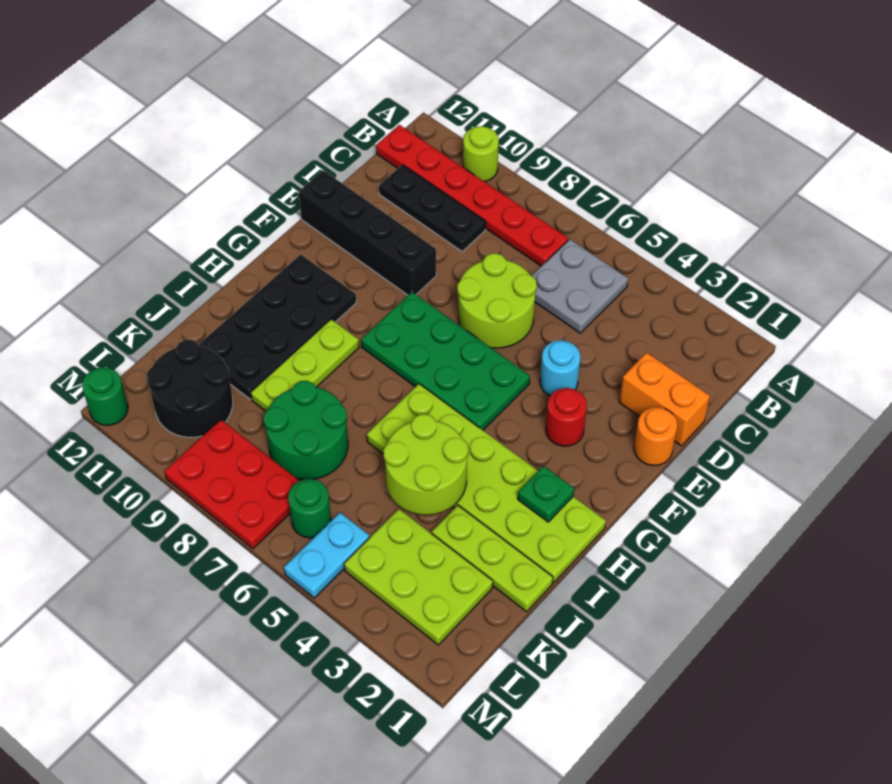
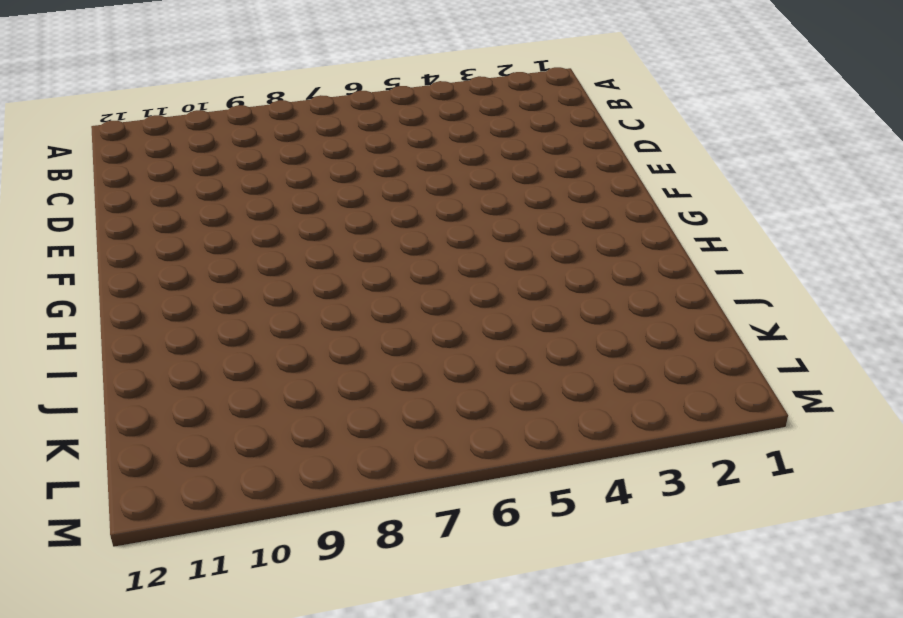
none -> lime round brick A10 level 1
none -> grey plate B5:C6 level 1
none -> red plate B7:B12 level 1

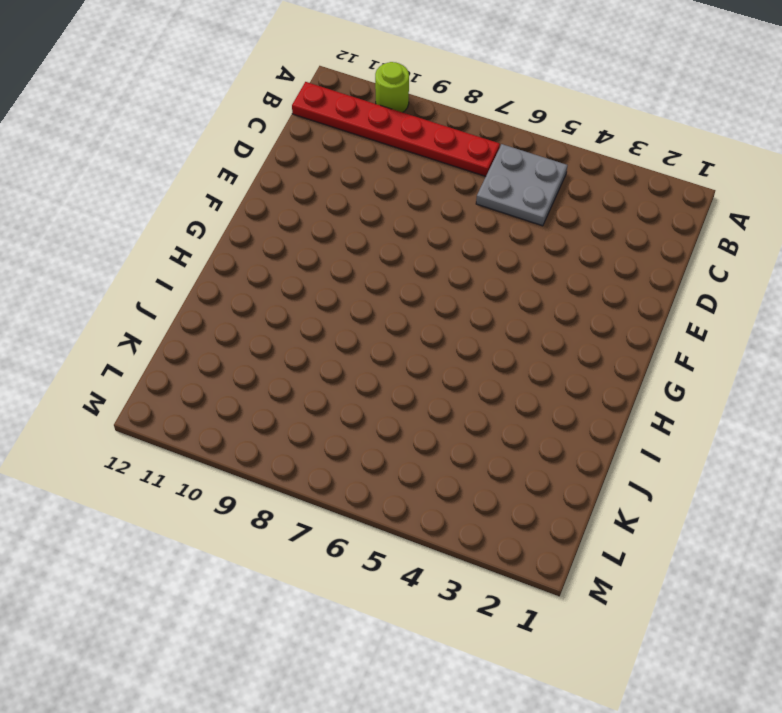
none -> black plate C9:C11 level 1
none -> orange brick D1:D2 level 1
none -> lime round brick D6:E7 level 1

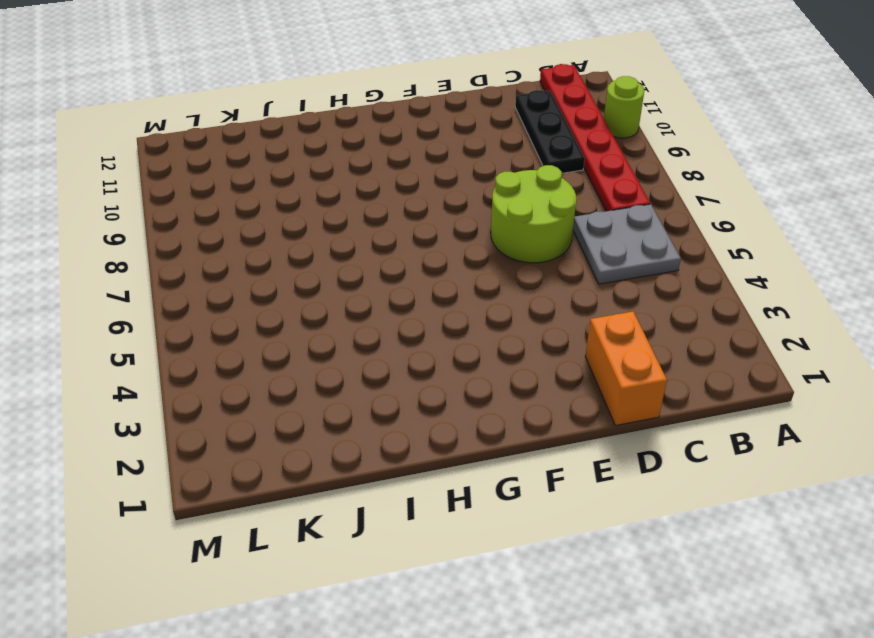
none -> orange round brick E1 level 1
none -> cyan round brick E4 level 1
none -> black brick E9:E12 level 1

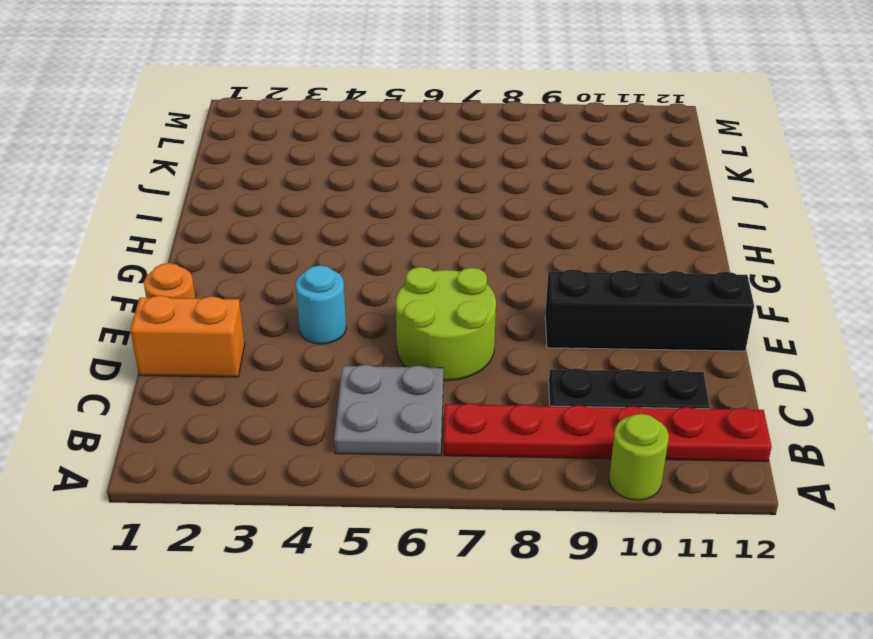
none -> red round brick F3 level 1
none -> green plate F5:G8 level 1
none -> black plate G10:J11 level 1

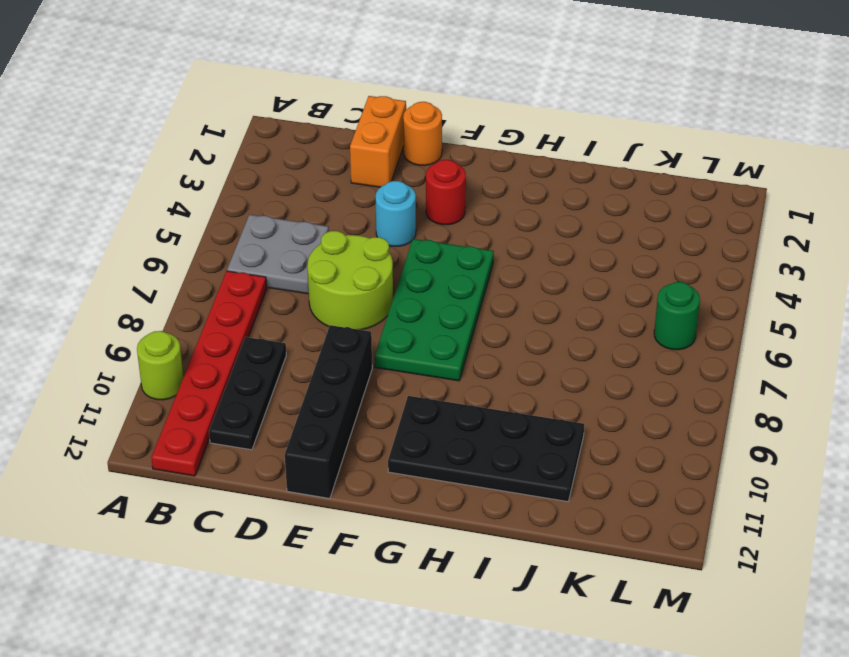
none -> lime plate H1:I6 level 1
none -> lime plate H9:J9 level 1
none -> lime plate J1:J3 level 1

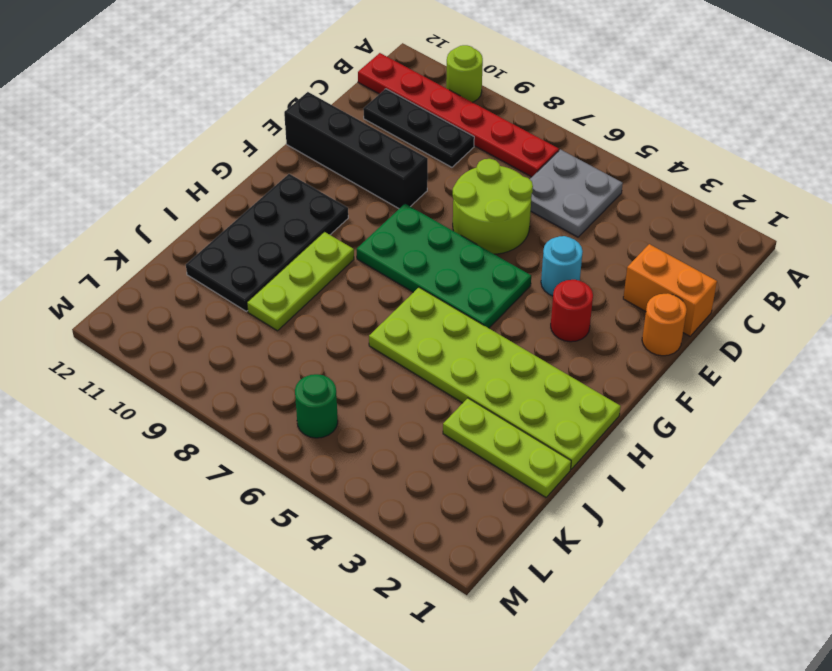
none -> green round brick J7:K8 level 1
none -> lime plate K2:L4 level 1
none -> black round brick K10:L11 level 1

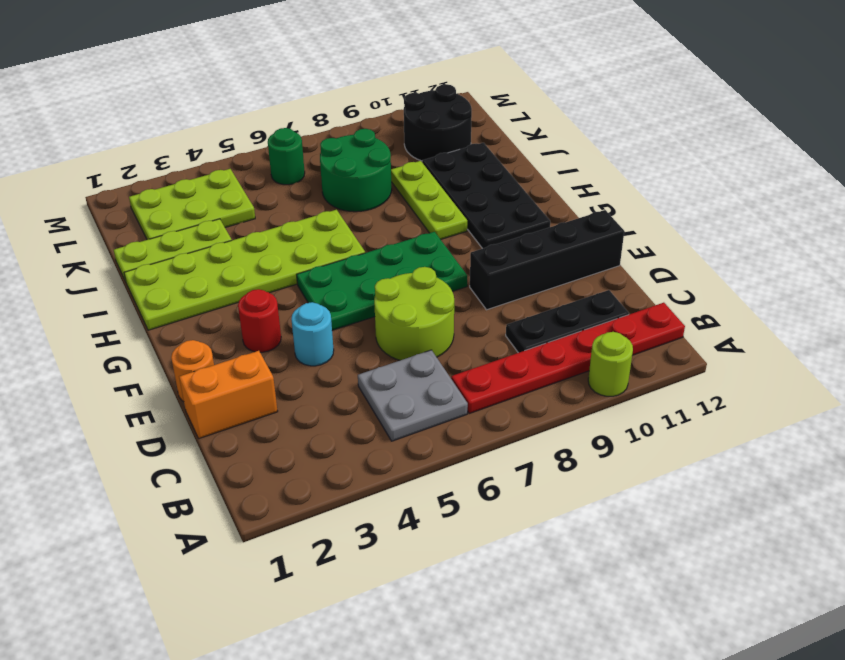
none -> cyan plate L5:M5 level 1
none -> red plate L7:M9 level 1
none -> green round brick M12 level 1

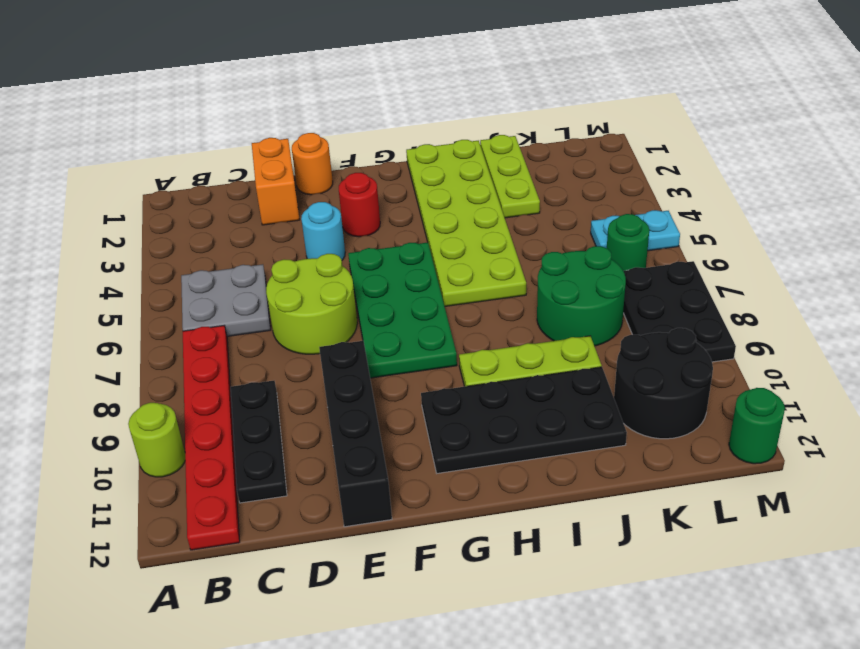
black plate L7:M9 level 1 -> red plate L7:M9 level 1
none -> lime plate K2:L4 level 1
none -> green plate H2 level 2
none -> lime round brick I4:J5 level 2

